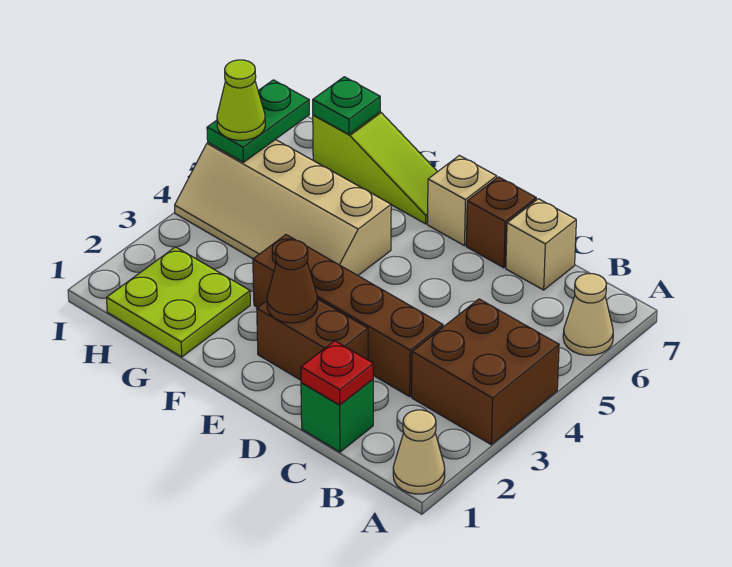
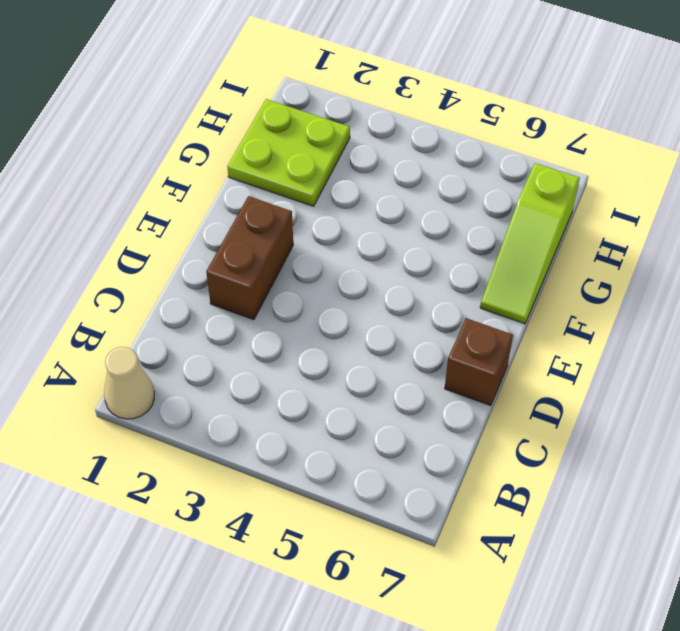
none -> brown brick A3:B4 level 1
none -> tan cone A6 level 1
none -> green brick C1 level 1

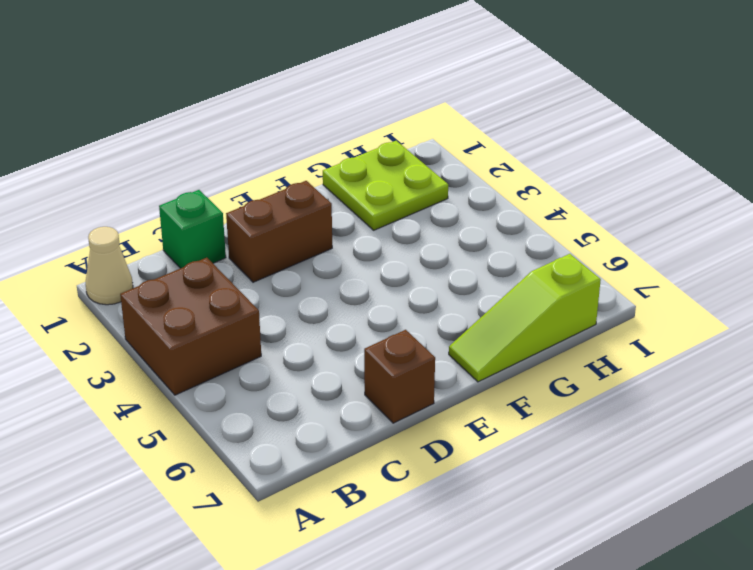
none -> tan cone A6 level 1
none -> brown brick C3:F3 level 1
none -> tan brick C7 level 1

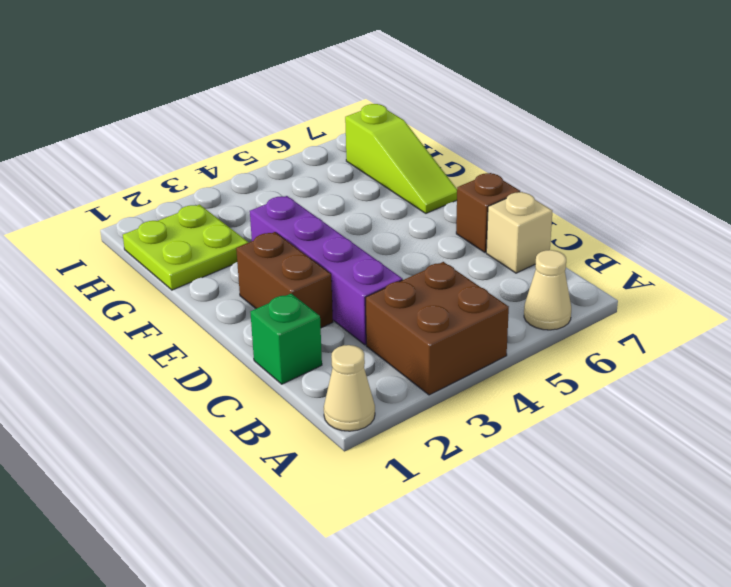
purple brick C3:F3 level 1 -> brown brick C3:F3 level 1
none -> tan brick E7 level 1
none -> tan slope F4:I5 level 1 top 5
none -> red plate C1 level 2

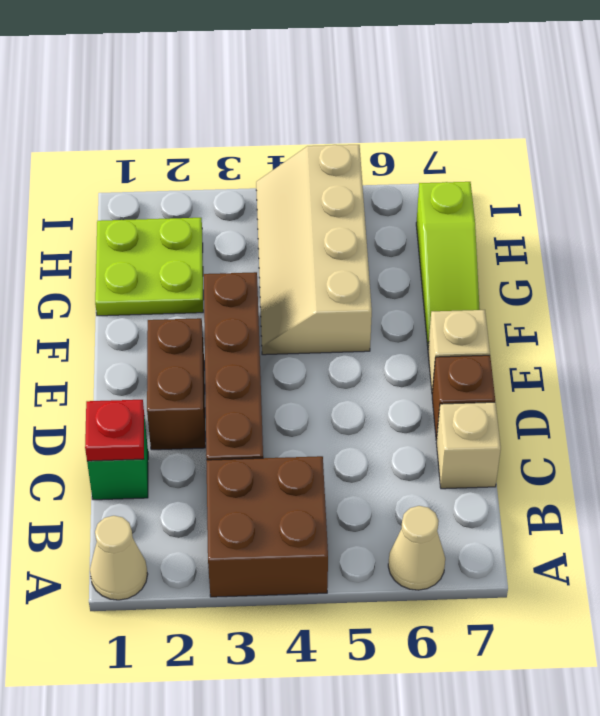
none -> brown cone E2 level 2
none -> green plate H7 level 2
none -> green plate I5:I6 level 2

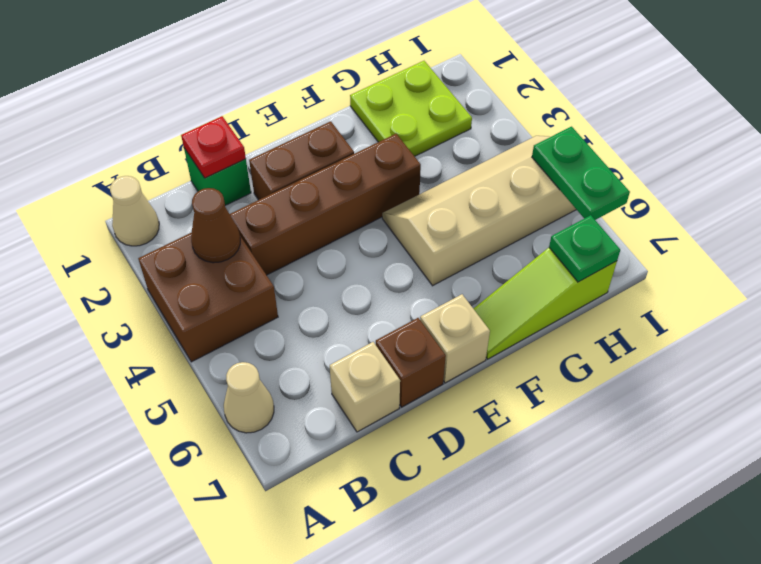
brown cone B3 level 2 -> brown cone E2 level 2
none -> lime cone I5 level 3

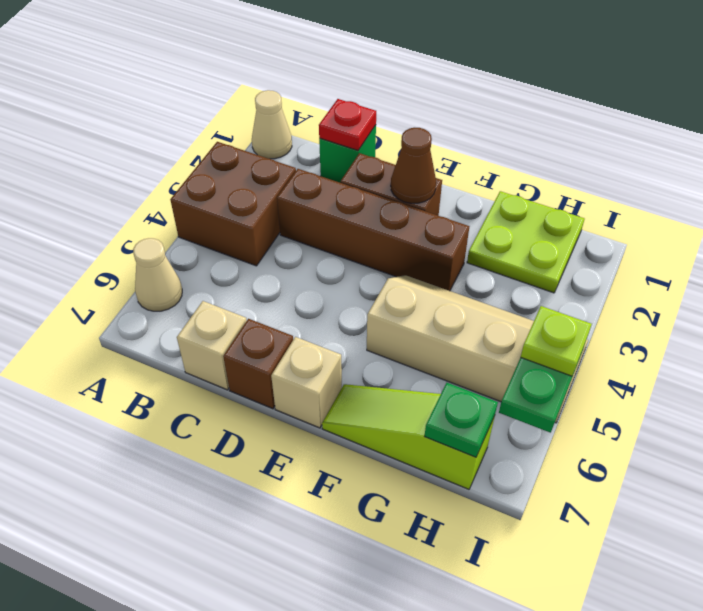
lime plate I5 level 3 -> lime cone I5 level 3

